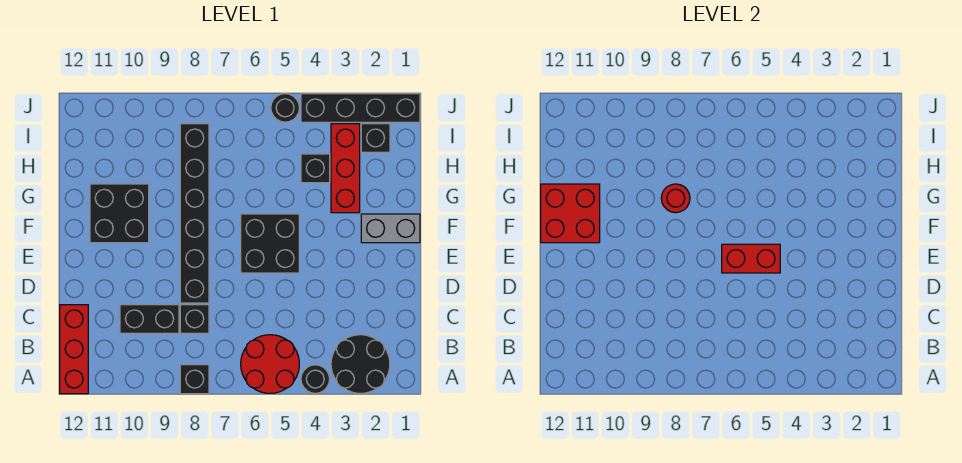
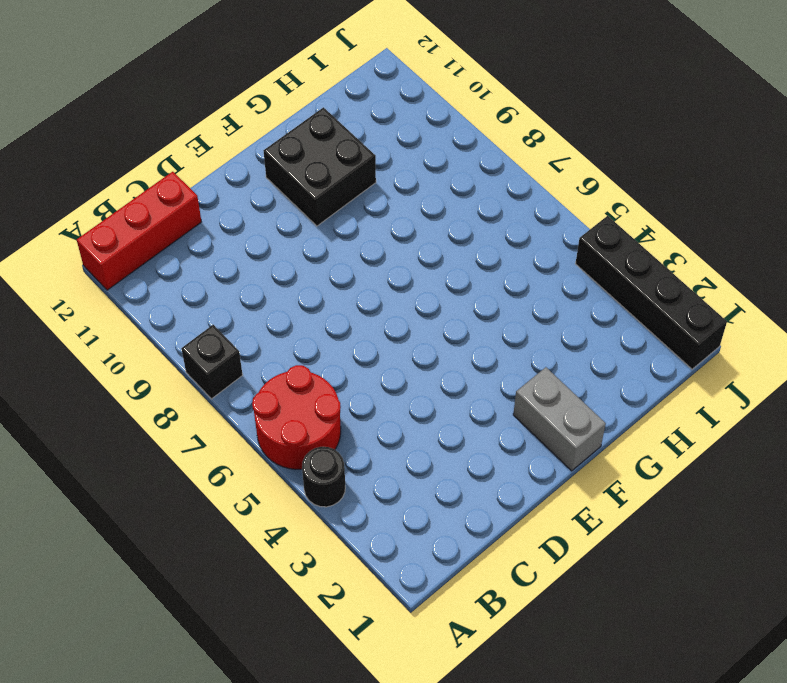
none -> black round brick A2:B3 level 1
none -> black brick C8 level 1
none -> black brick C9:C10 level 1

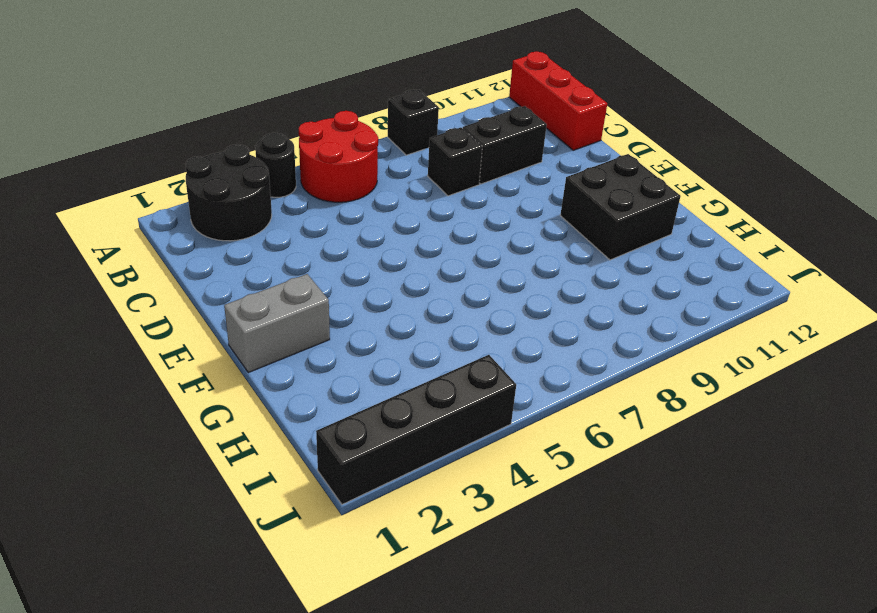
none -> black brick D8:I8 level 1
none -> black brick E5:F6 level 1
none -> red brick G3:I3 level 1

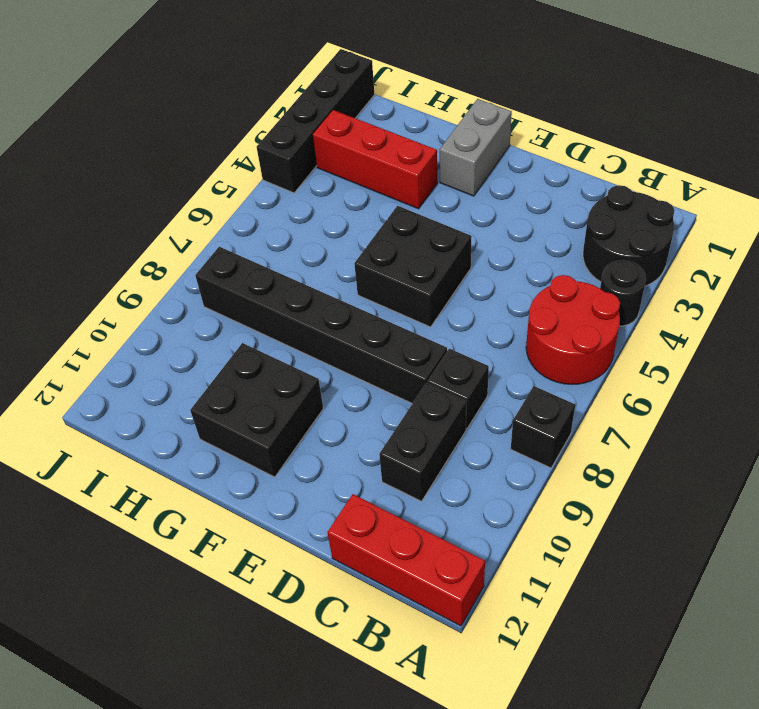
none -> black brick H4 level 1
none -> black brick I2 level 1
none -> black round brick J5 level 1

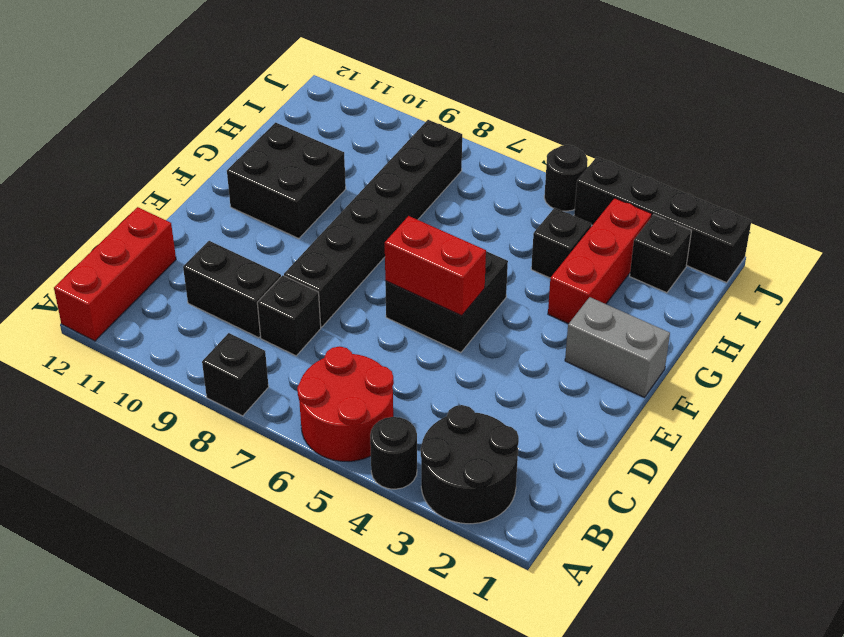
none -> red brick F11:G12 level 2
none -> red round brick G8 level 2

